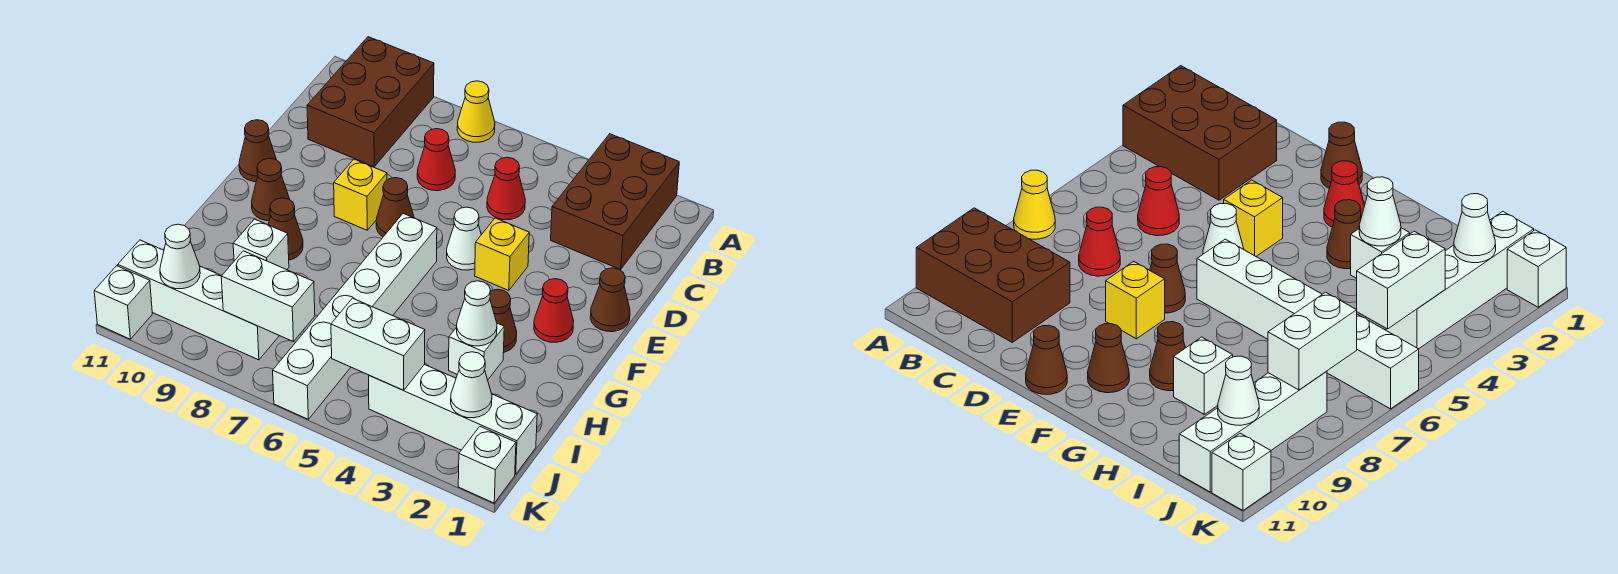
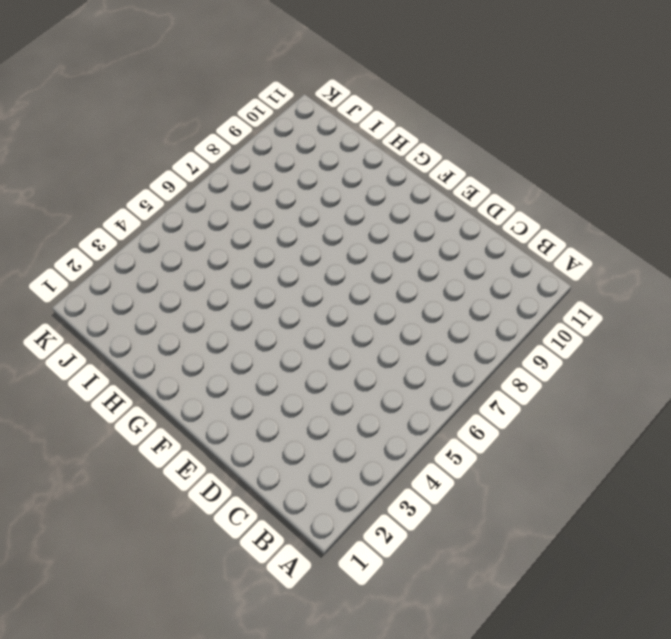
none -> brown brick A2:C3 level 1
none -> yellow cone A7 level 1
none -> brown brick A9:C10 level 1

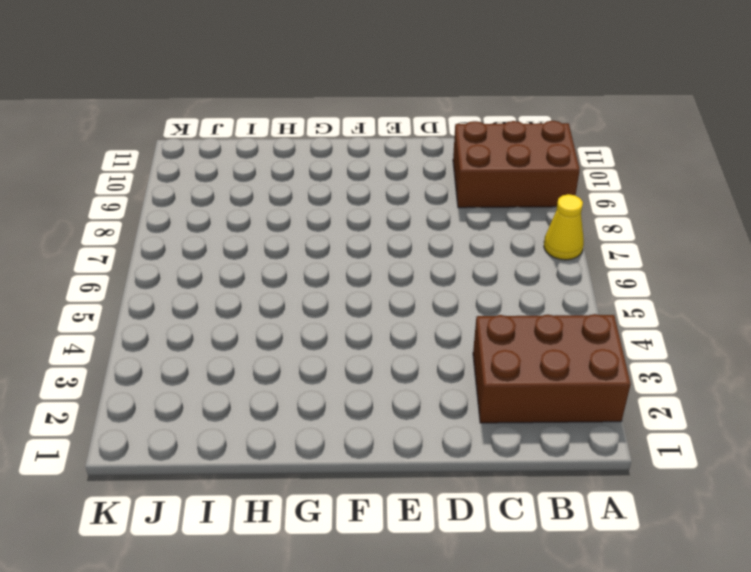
none -> red cone C5 level 1
none -> red cone C7 level 1
none -> brown cone E1 level 1

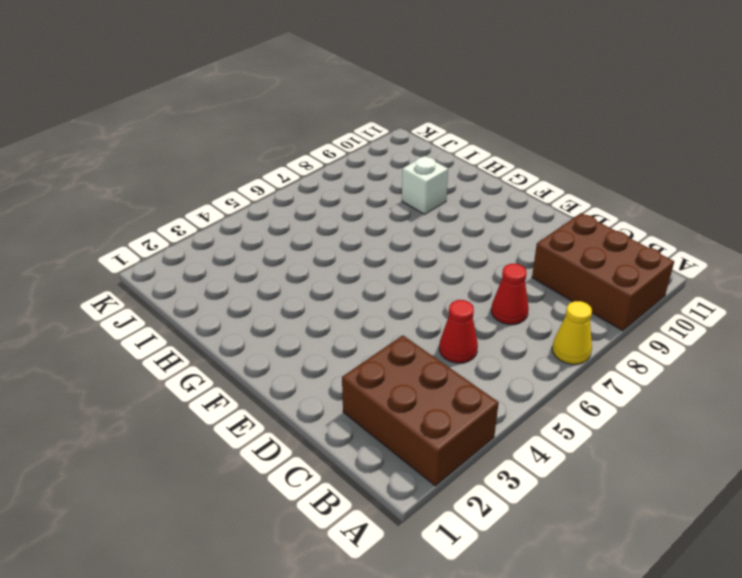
none -> brown cone E1 level 1
none -> yellow brick E4 level 1
none -> white cone E5 level 1

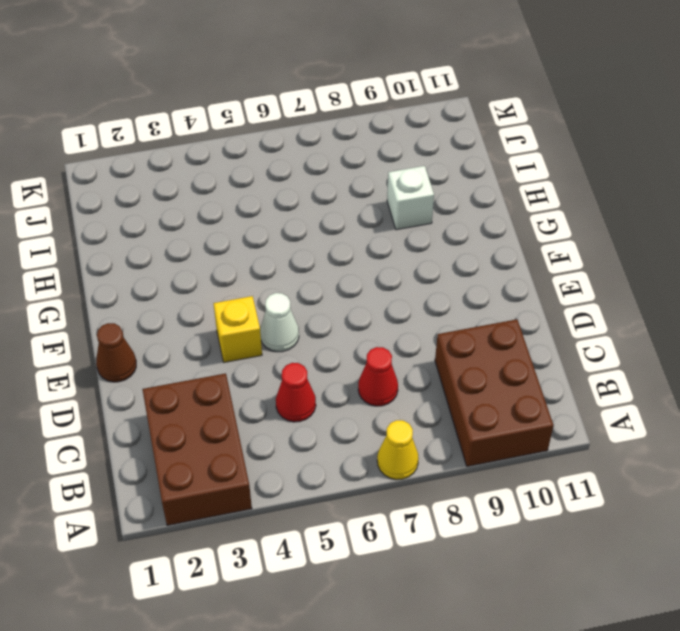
none -> brown cone E7 level 1
none -> yellow brick E8 level 1
none -> brown cone E11 level 1

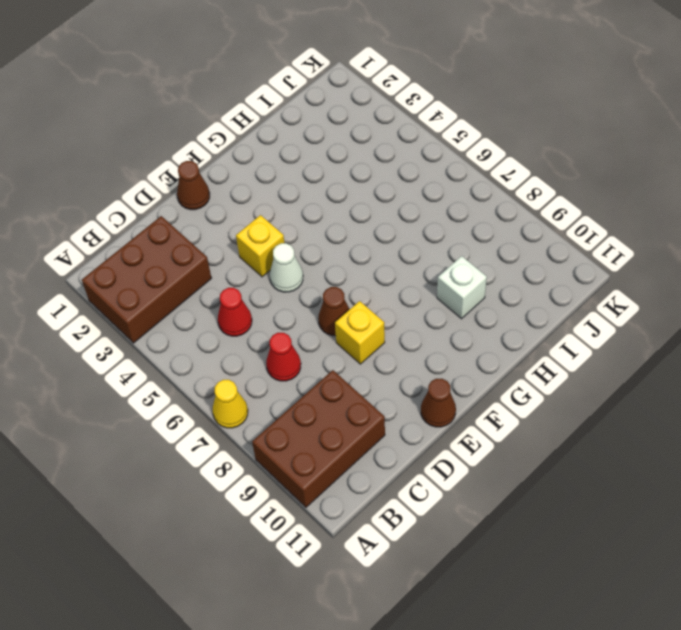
none -> red cone F2 level 1
none -> white brick F6:K6 level 1
none -> brown cone F10 level 1

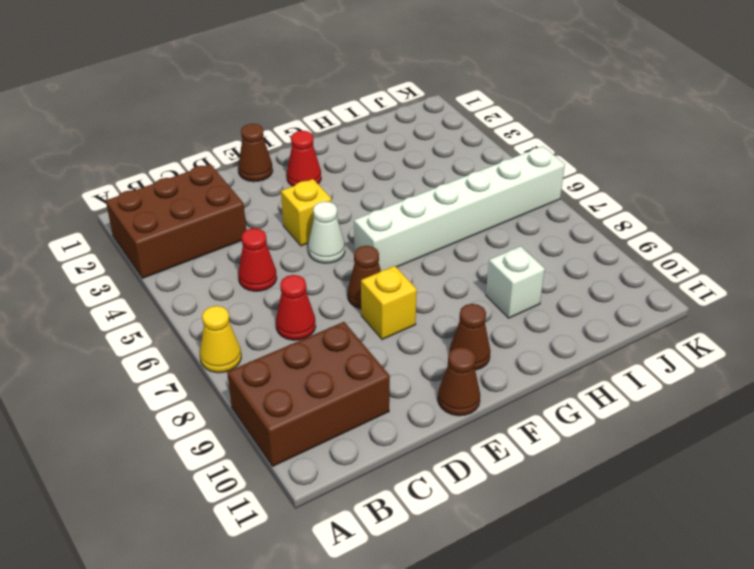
none -> brown cone G3 level 1
none -> brown cone G9 level 1
none -> white brick H3 level 1

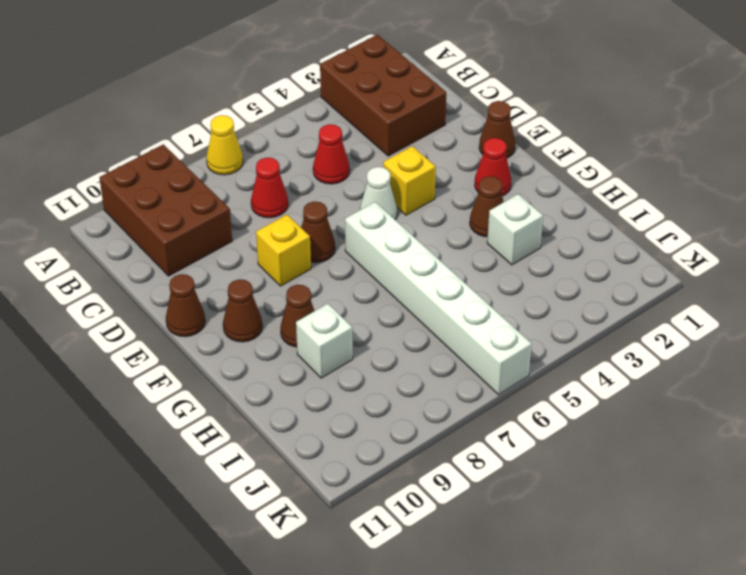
none -> white brick J1:J4 level 1
none -> white brick J8:J11 level 1
none -> white brick K1 level 1

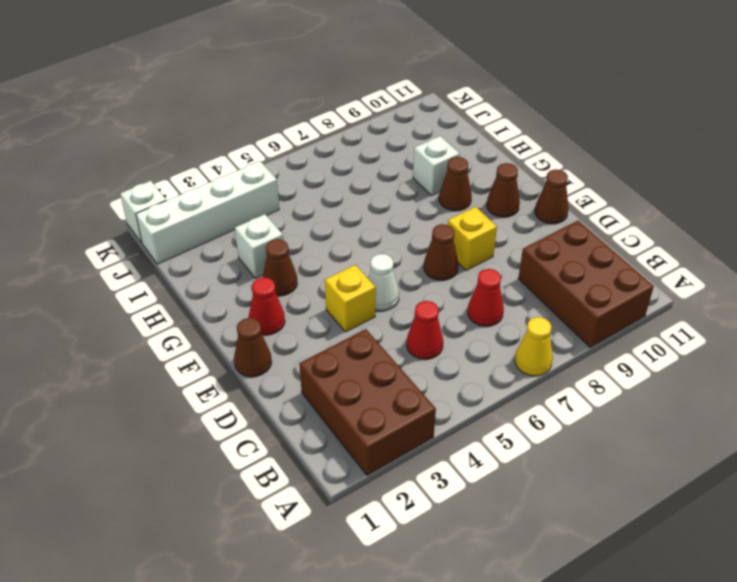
none -> white brick F6:K6 level 1
none -> white brick J8:J11 level 1
none -> white brick K11 level 1

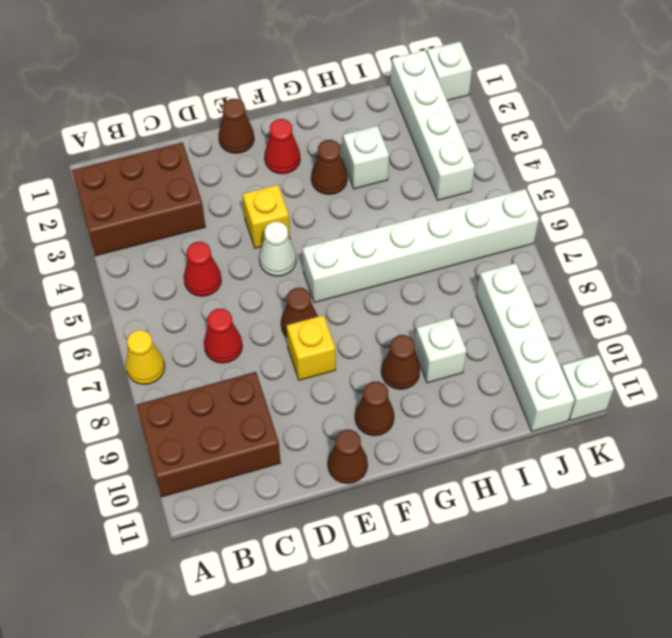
none -> white cone H3 level 2
none -> white cone J2 level 2
none -> white brick J4:J5 level 2

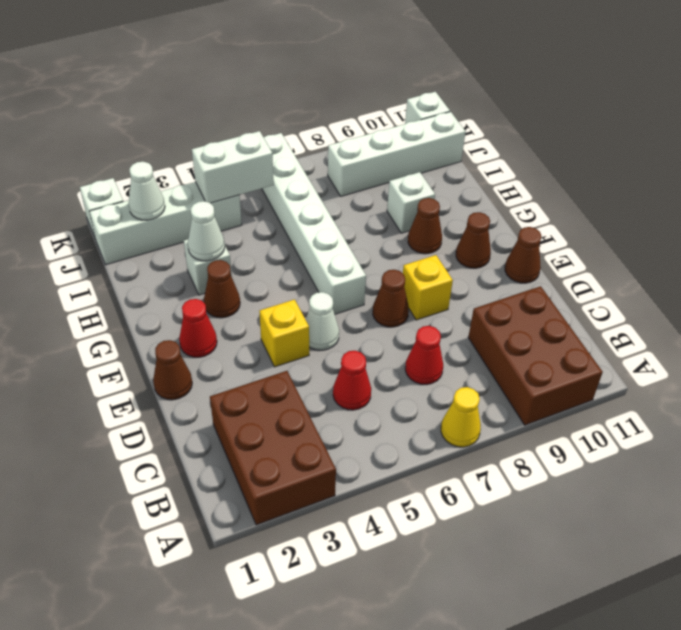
none -> white brick J7:J8 level 2
none -> white cone J10 level 2

